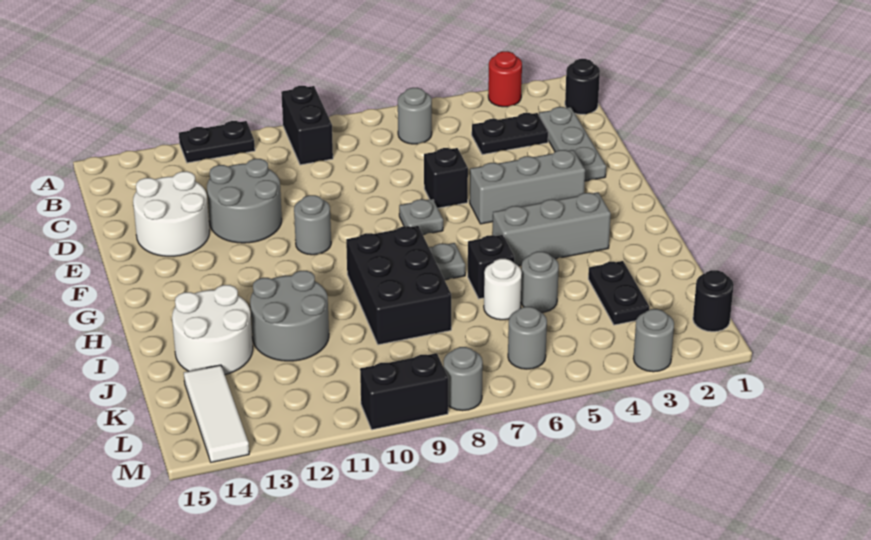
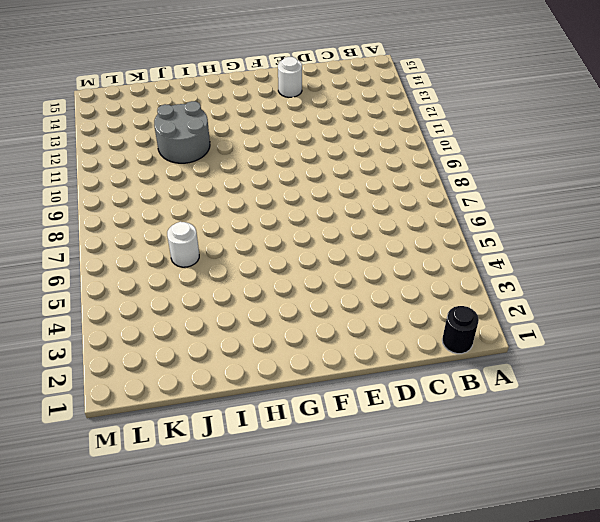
white round brick E14 level 1 -> white round brick D13:E14 level 1
none -> red round brick A3 level 1
none -> black brick A9:B9 level 1
none -> black plate A11:A12 level 1

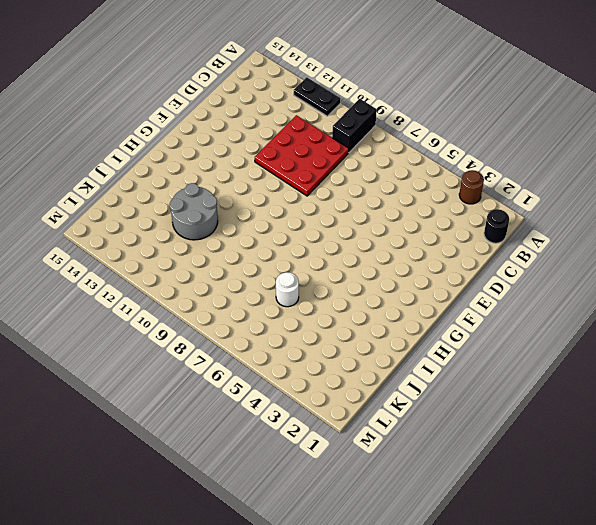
brown round brick A3 level 1 -> red round brick A3 level 1
red plate C9:E11 level 1 -> grey round brick D11:E12 level 1
none -> grey round brick B6 level 1
none -> grey plate C2:E2 level 1
none -> black plate C3:C4 level 1

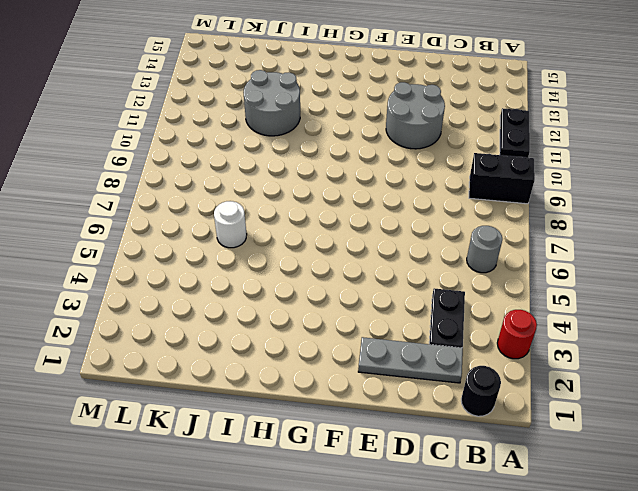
none -> white round brick D13:E14 level 1
none -> black brick E6 level 1
none -> grey brick F3:F5 level 1

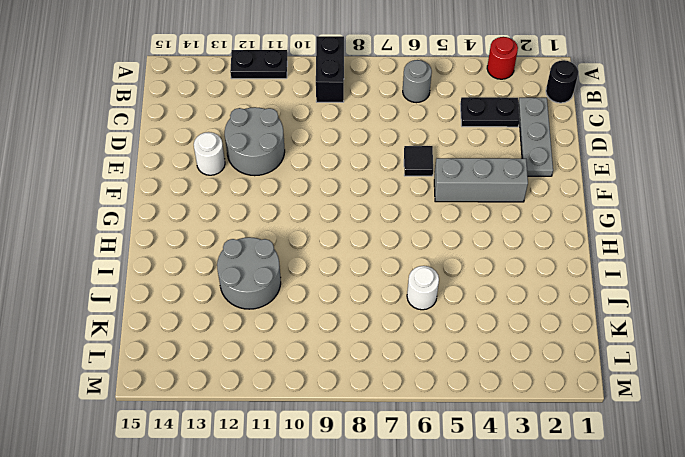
black tile E6 level 1 -> black brick E6 level 1
white round brick E13 level 1 -> white round brick D13:E14 level 1
none -> grey plate F7 level 1
none -> grey round brick F10 level 1
none -> grey brick H3:H5 level 1

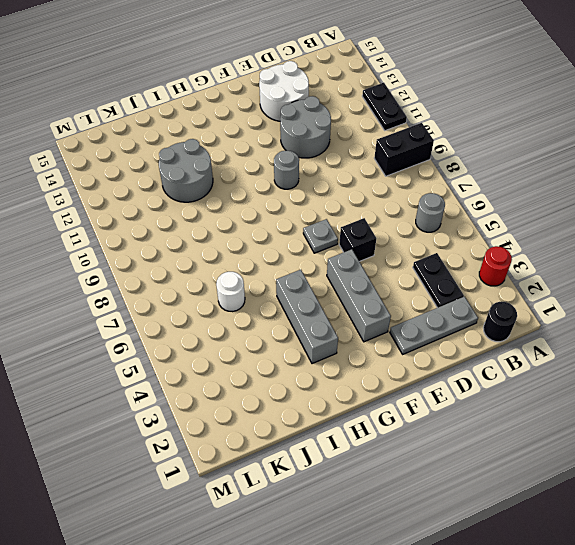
none -> grey plate H7 level 1
none -> black brick H8:J9 level 1
none -> black brick I6 level 1

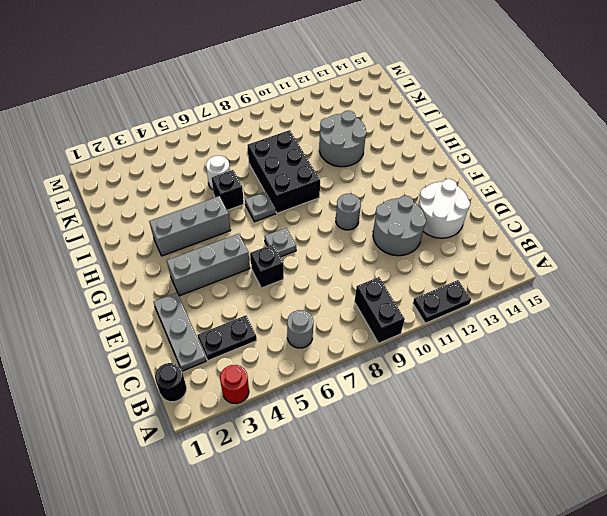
none -> white round brick I13:J14 level 1
none -> black plate J3:K3 level 1
none -> grey round brick J5 level 1

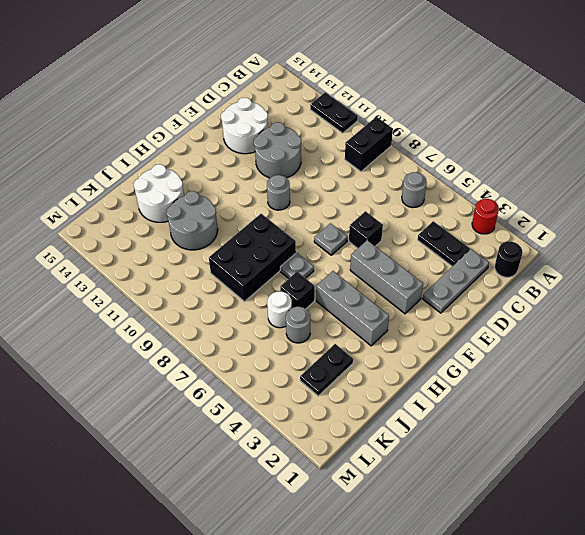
none -> white tile K14:M14 level 1
none -> black round brick L1 level 1
none -> grey round brick L6 level 1

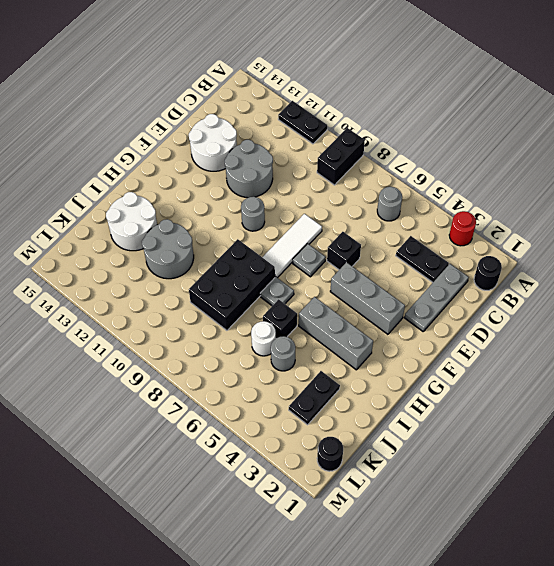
white tile E8:G8 level 1 -> white tile K14:M14 level 1
none -> grey round brick L6 level 1
none -> grey round brick M3 level 1
none -> grey round brick M8 level 1

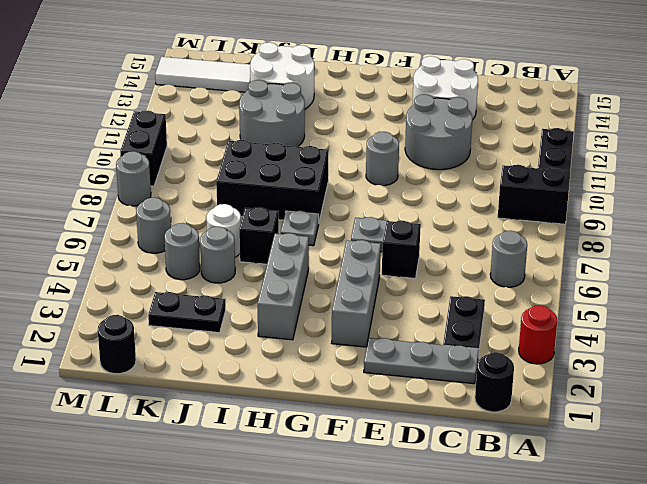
grey round brick K5 level 1 -> grey round brick M3 level 1

